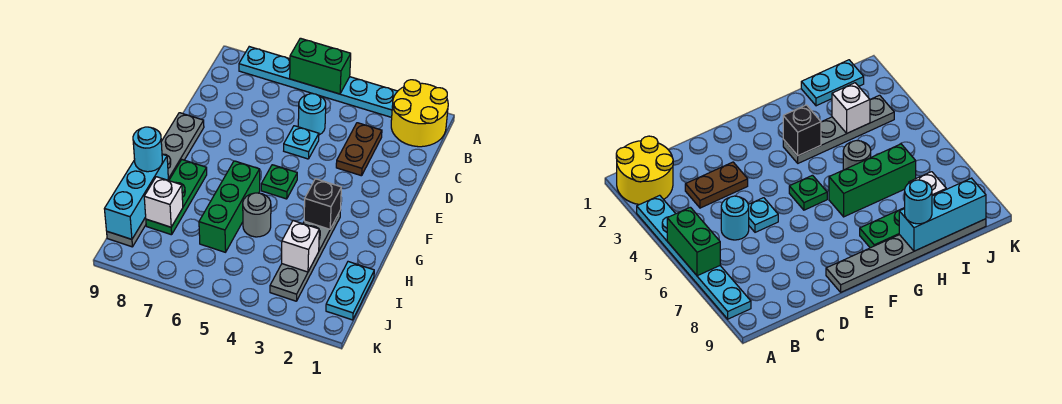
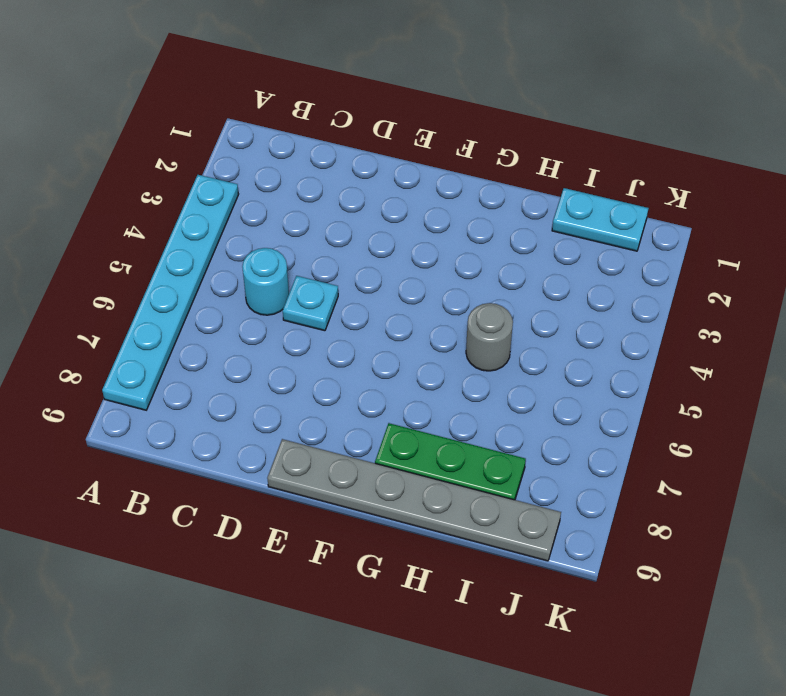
none -> yellow round brick A1:B2 level 1
none -> brown plate C3:D3 level 1
none -> green plate F5 level 1

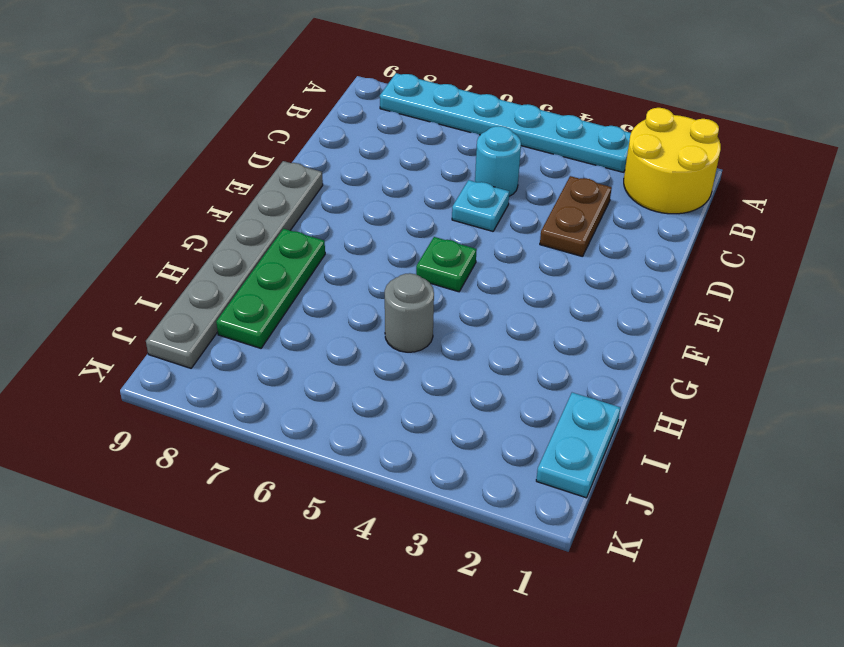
none -> grey plate G3:J3 level 1
none -> green brick G6:I6 level 1
none -> green brick A5:A6 level 2

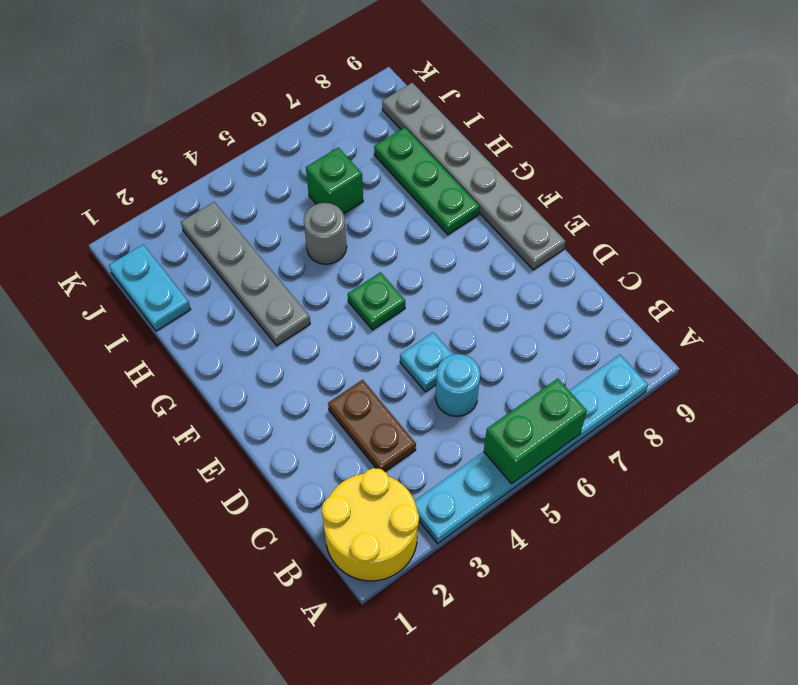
green brick I6 level 1 -> green brick G6:I6 level 1
none -> black brick G3 level 2
none -> cyan brick H9:J9 level 2
none -> white brick I3 level 2

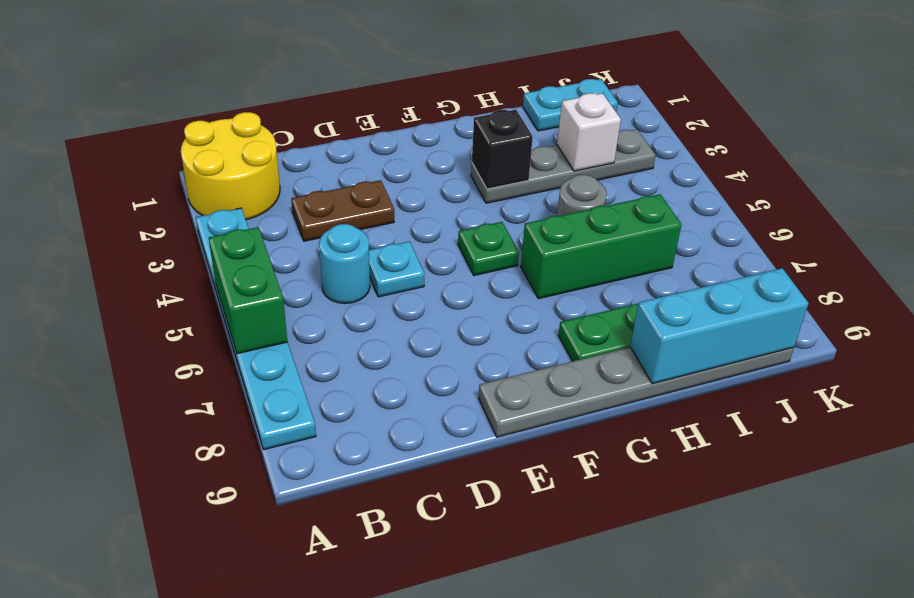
none -> white brick I8 level 2
none -> cyan round brick H9 level 3

